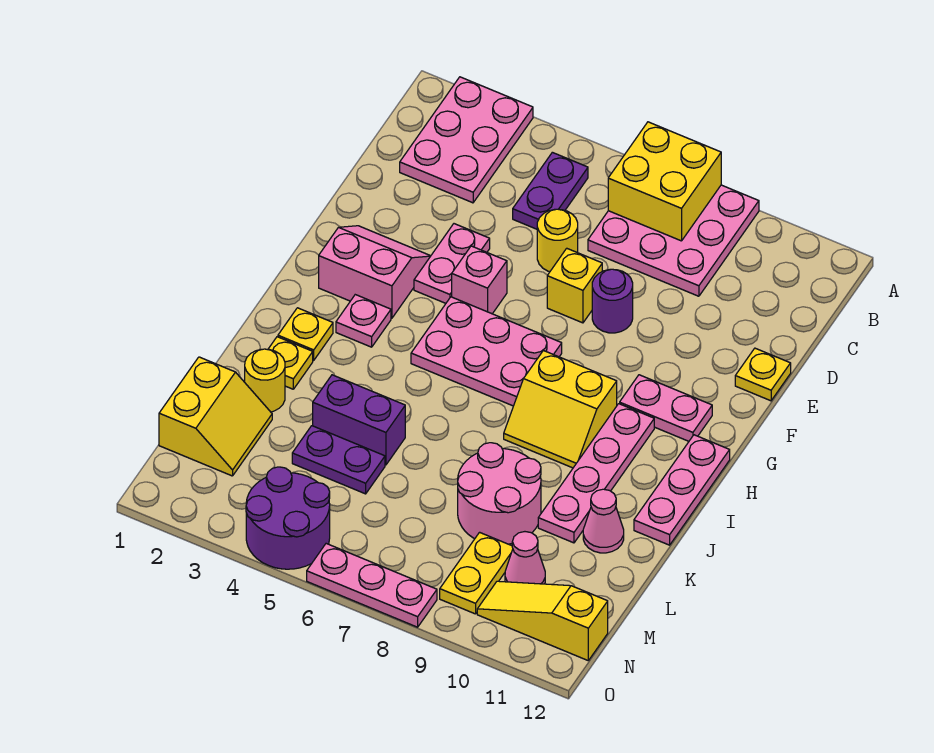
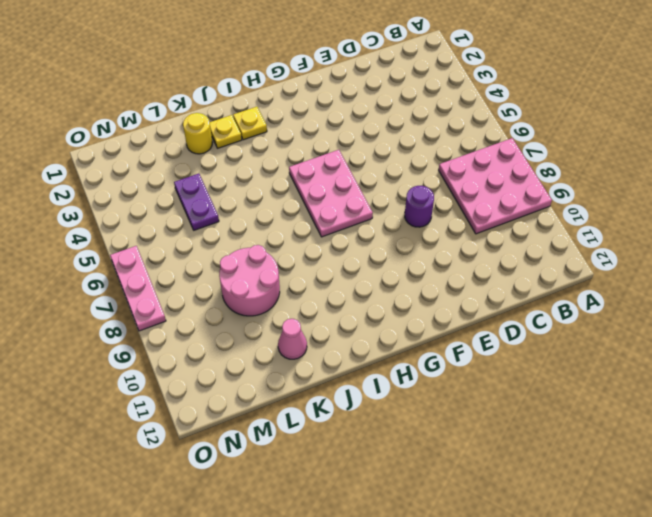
none -> pink plate A2:C3 level 1
none -> purple plate B5:C5 level 1
none -> yellow round brick D6 level 1
none -> pink plate E4:F4 level 1

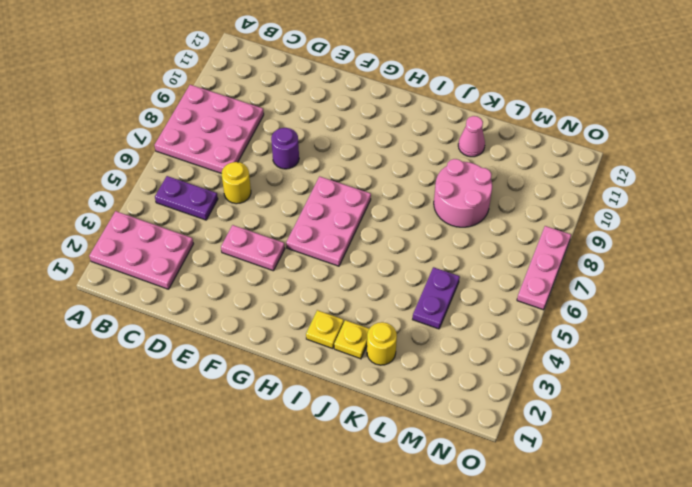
none -> yellow brick E7 level 1
none -> yellow plate E12 level 1
none -> pink slope F2:G3 level 1 top G
none -> pink brick F5 level 1

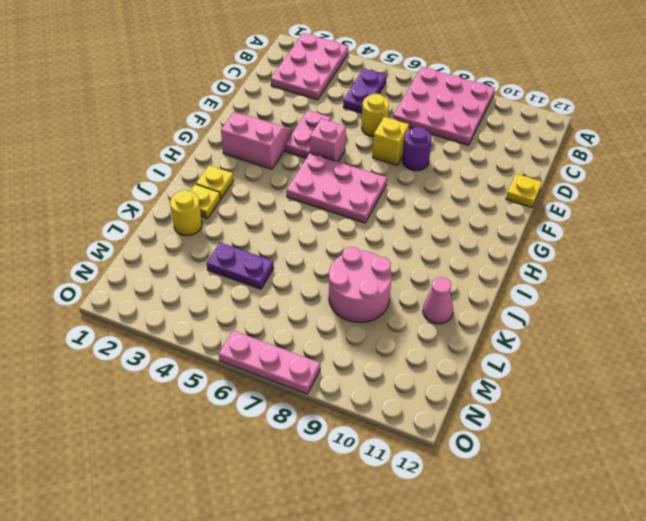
none -> pink plate G10:G11 level 1
none -> pink plate H3 level 1
none -> yellow slope H8:I9 level 1 top H
none -> pink plate H10:K10 level 1

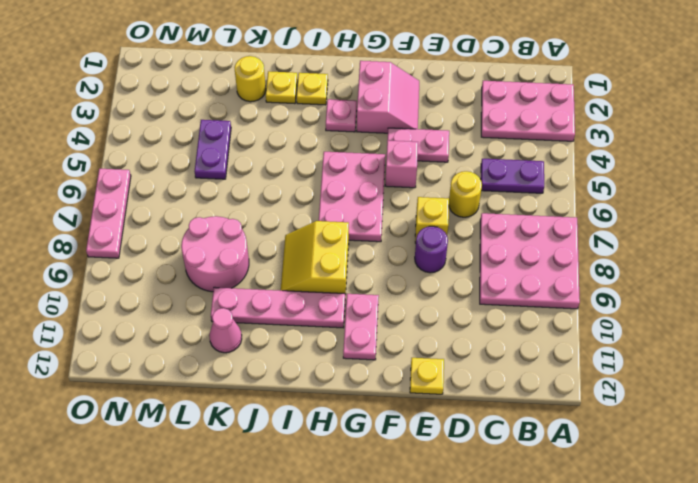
none -> pink plate H12:J12 level 1
none -> purple brick K4:K5 level 1
none -> yellow slope L1:M2 level 1 top 1
none -> yellow plate M9:N9 level 1

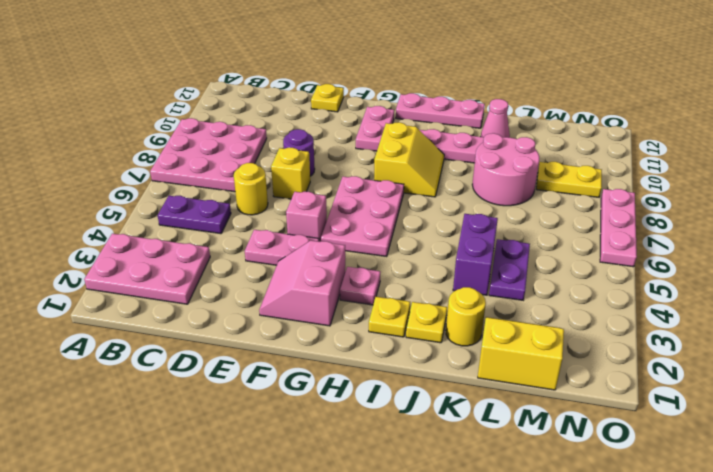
none -> pink cone M10 level 1
none -> purple round brick N4:O5 level 1
none -> yellow slope N10:N12 level 1 top 12
none -> yellow brick A7:B8 level 2

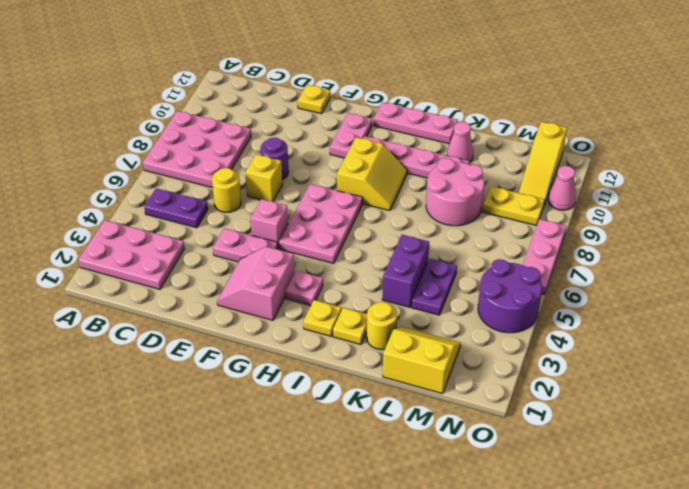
pink cone O10 level 1 -> pink cone M10 level 1
none -> yellow brick A7:B8 level 2

